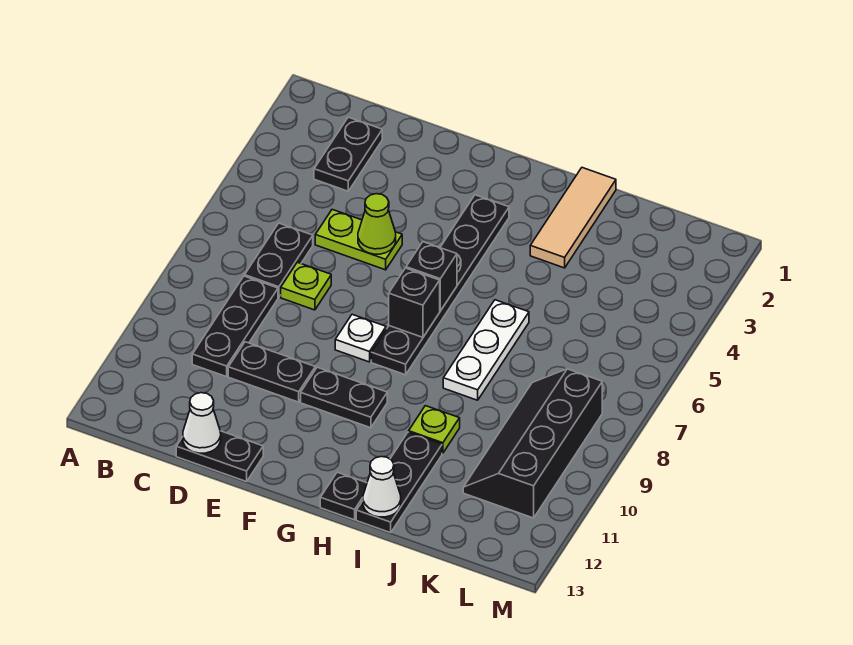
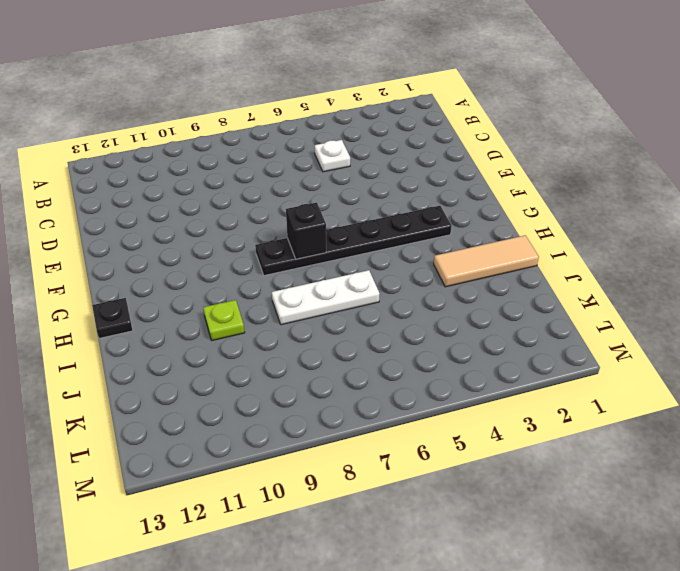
white plate C5 level 1 -> white plate F8 level 1
none -> black plate C2:C3 level 1
none -> black plate C6:C7 level 1
none -> black plate C8:C10 level 1

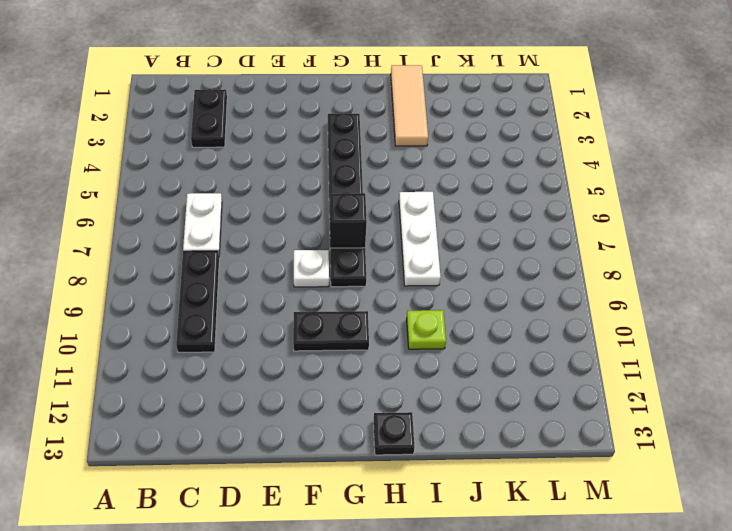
white plate C6:C7 level 1 -> black plate C6:C7 level 1
none -> lime plate D5:E5 level 1
none -> lime plate D7 level 1
none -> black plate D10:E10 level 1

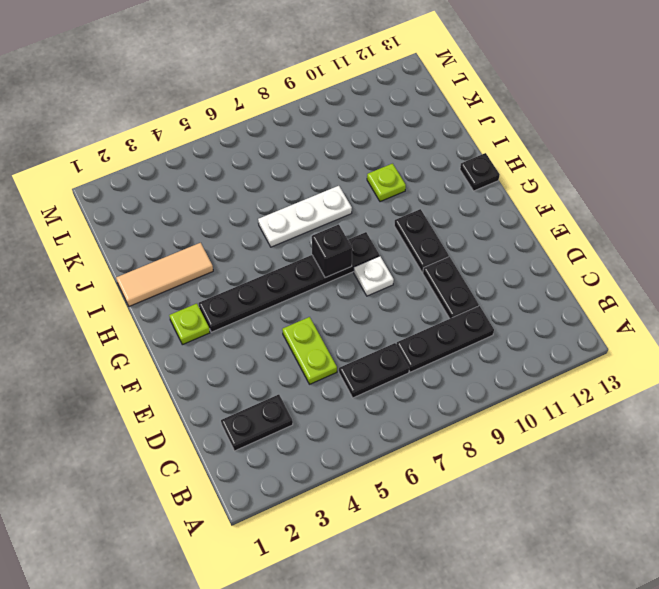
lime plate G2 level 1 -> lime plate D7 level 1
none -> black plate D13:E13 level 1
none -> black plate I11:I13 level 1
none -> black slope K8:L11 level 1 top L

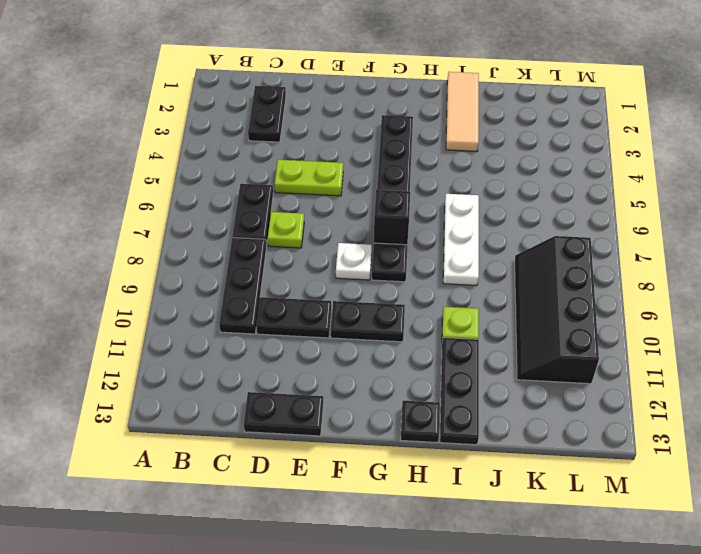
none -> white cone D13 level 2
none -> lime cone E5 level 2
none -> black brick G6 level 2

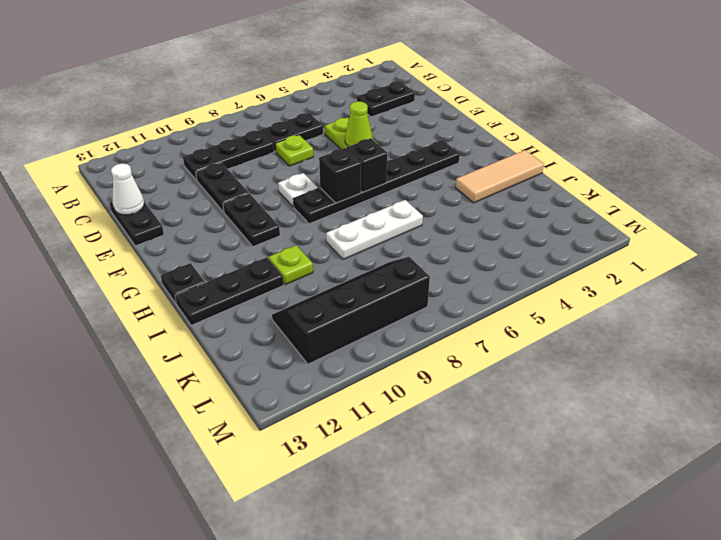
none -> white cone I13 level 2

